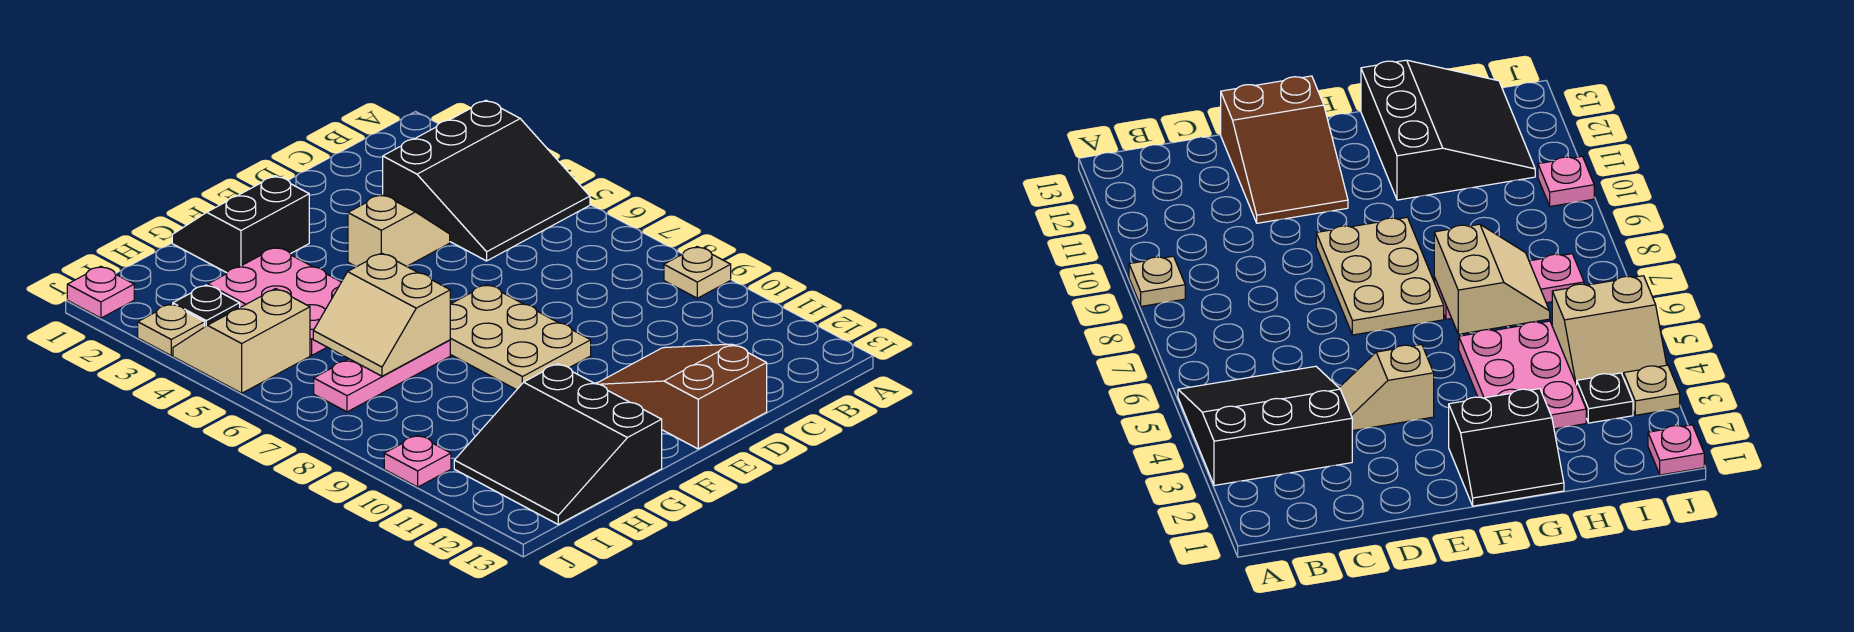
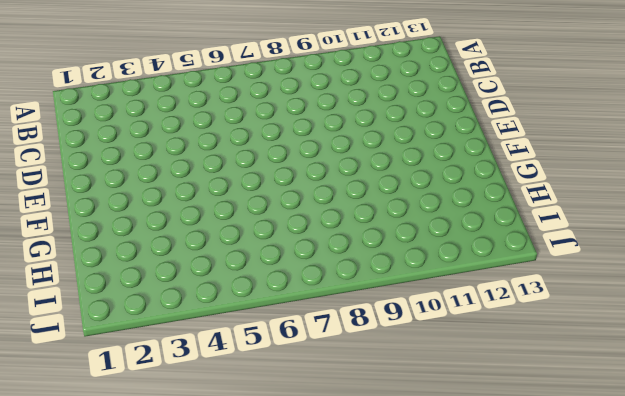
none -> black slope A3:C5 level 1 top 3
none -> tan plate A9 level 1
none -> tan slope D4:E4 level 1 top E

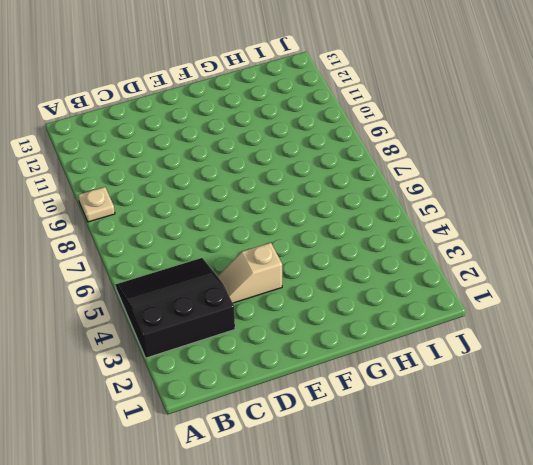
none -> brown slope D11:E13 level 1 top 13
none -> tan plate E7:F9 level 1
none -> black slope F1:G2 level 1 top 2

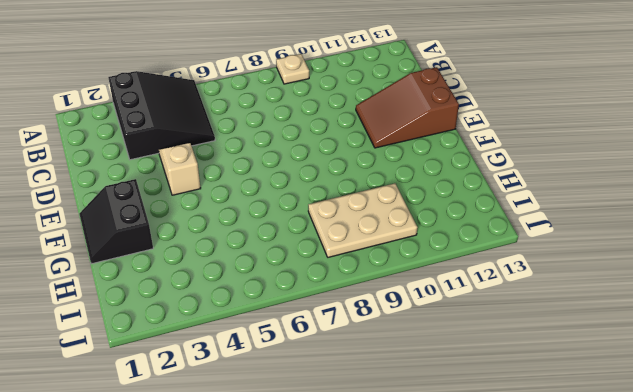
tan plate H8:I10 level 1 -> tan plate E7:F9 level 1
none -> pink plate G3:H5 level 1
none -> pink plate G7:I7 level 1
none -> black slope G11:I13 level 1 top G

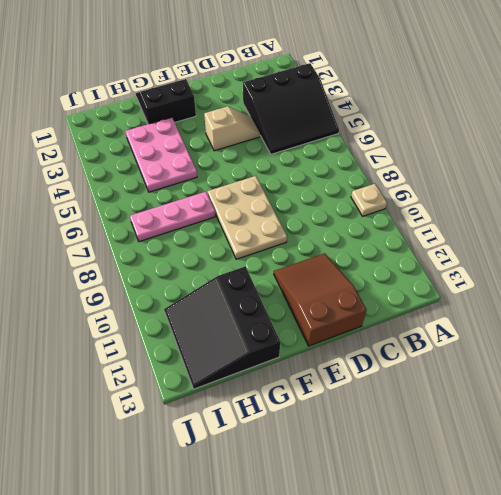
none -> black plate I3 level 1
none -> tan slope I4:J5 level 1 top 5
none -> pink plate J1 level 1

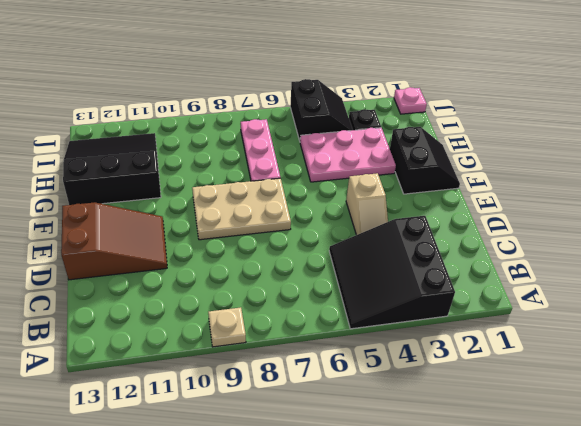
black slope I4:J5 level 1 top 5 -> tan slope I4:J5 level 1 top 5
none -> tan plate J3 level 1
none -> pink plate J10 level 1
none -> tan slope G6:H7 level 2 top G

